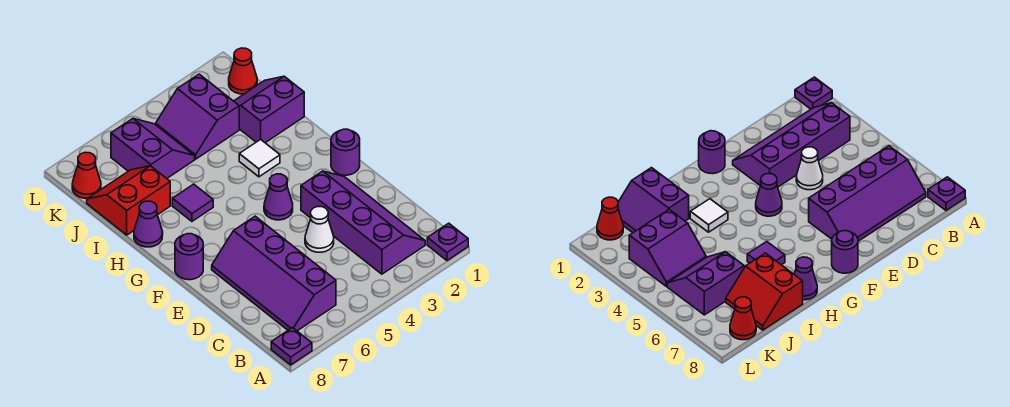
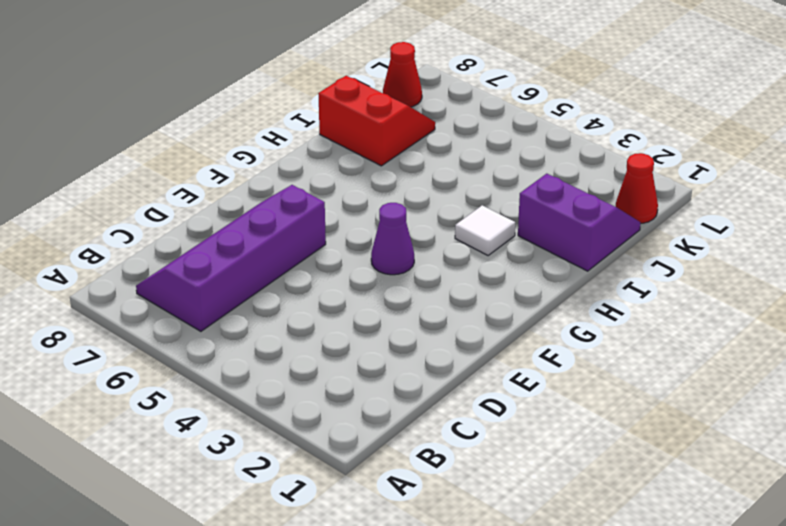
none -> purple plate A1 level 1
none -> purple plate A8 level 1
none -> purple slope B2:E3 level 1 top 3

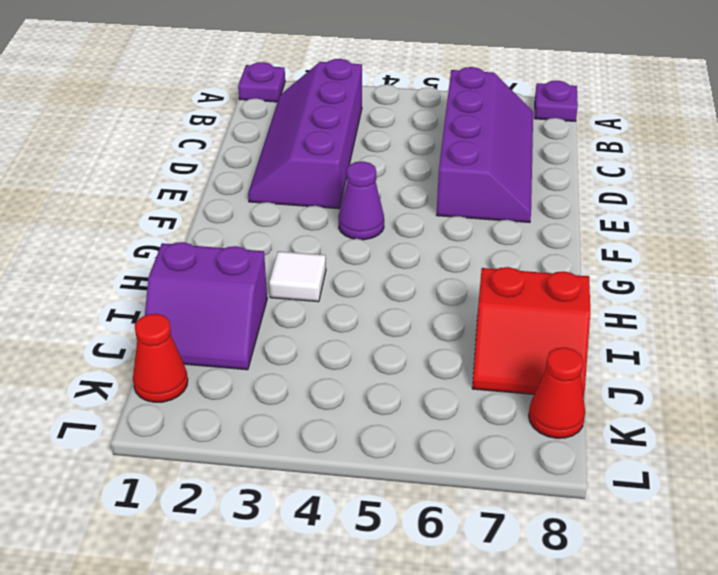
none -> white cone D4 level 1
none -> purple round brick F1 level 1
none -> purple round brick F8 level 1

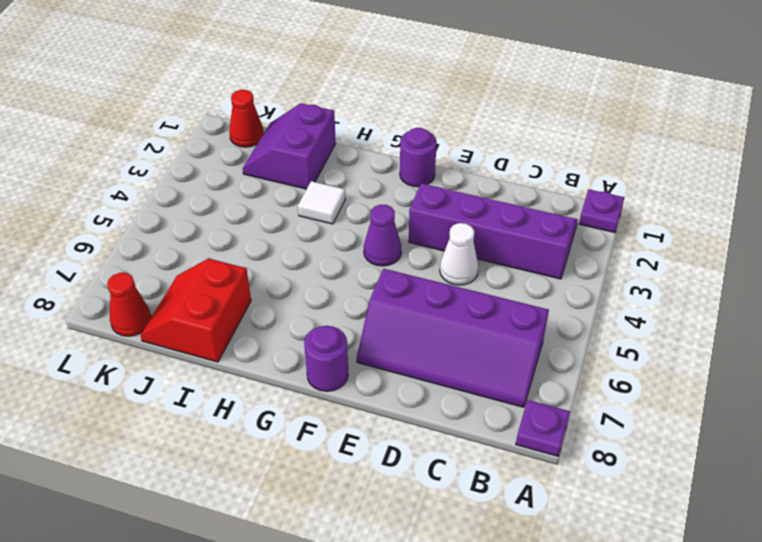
none -> purple tile H6 level 1
none -> purple cone H8 level 1
none -> purple slope J3:K4 level 1 top 3

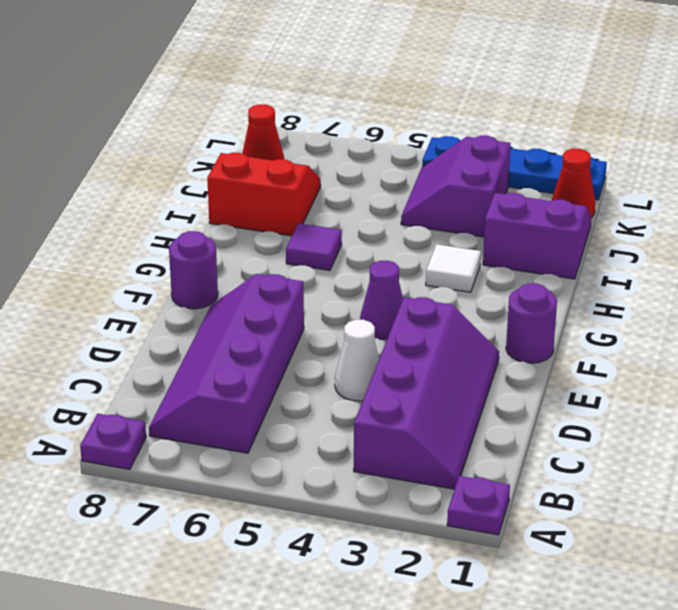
blue plate L1:L4 level 1 -> none
none -> purple cone H8 level 1
none -> purple slope J5:K6 level 1 top 6

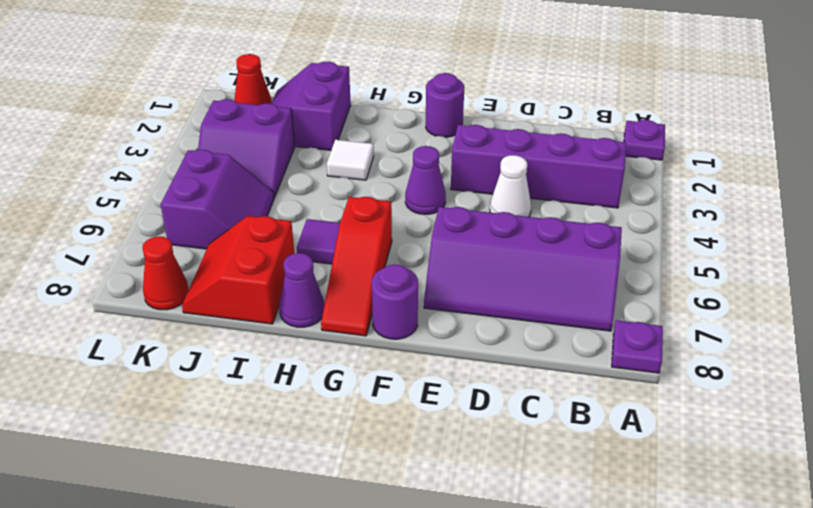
red slope G6:G8 level 1 top 6 -> none
purple slope J5:K6 level 1 top K -> purple slope J5:K6 level 1 top 6

